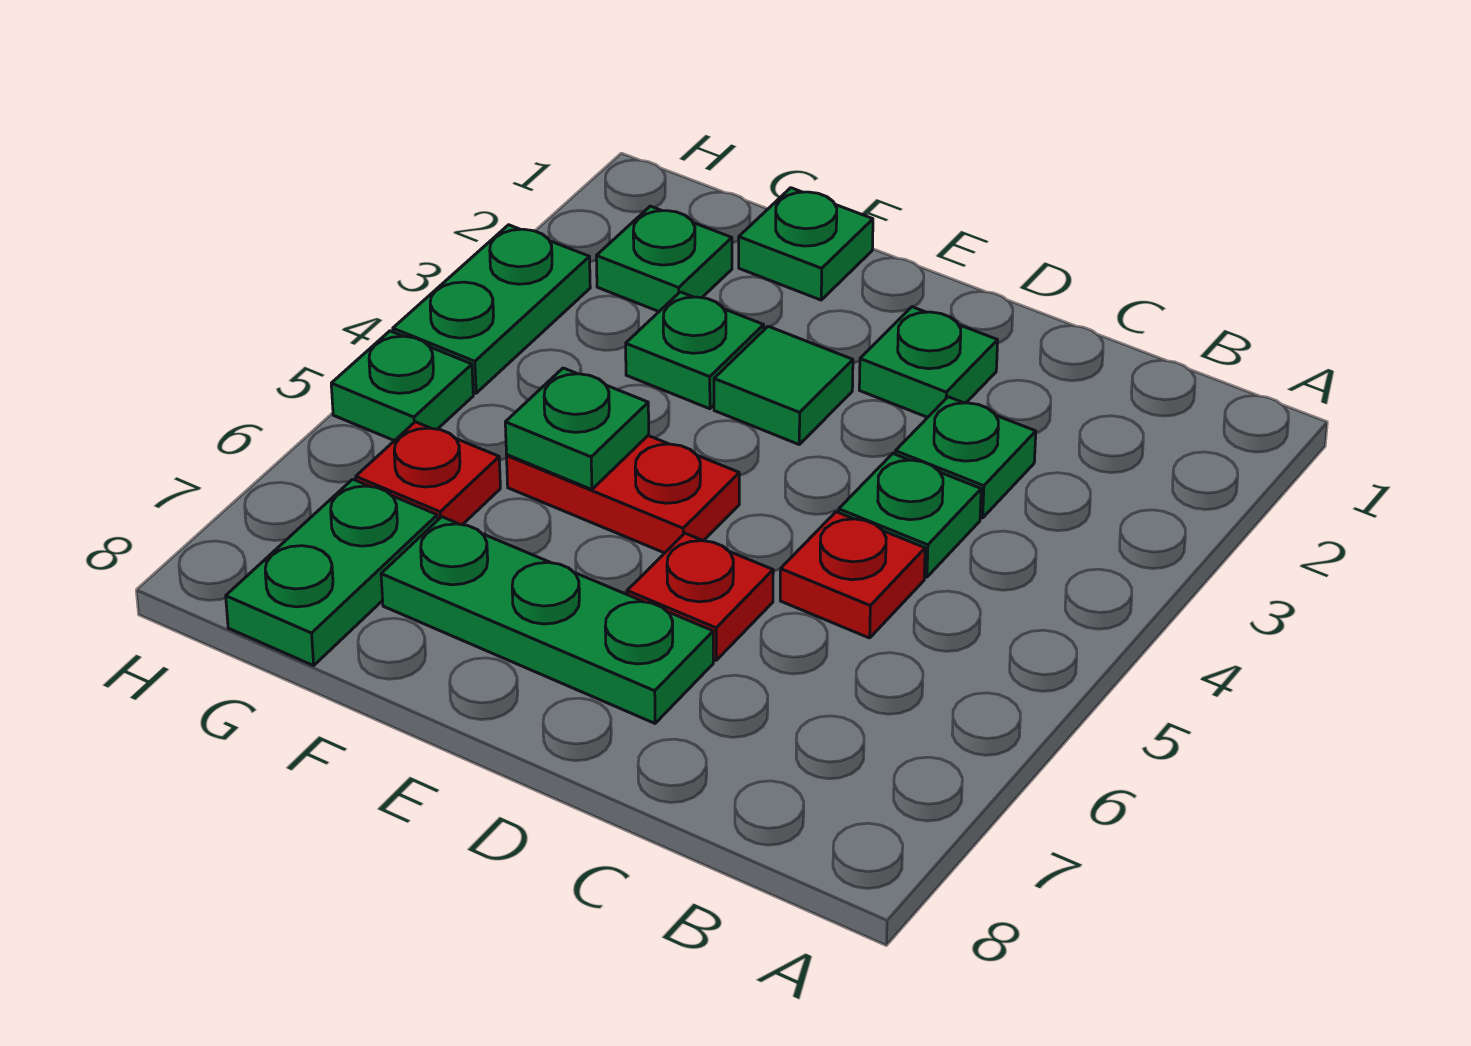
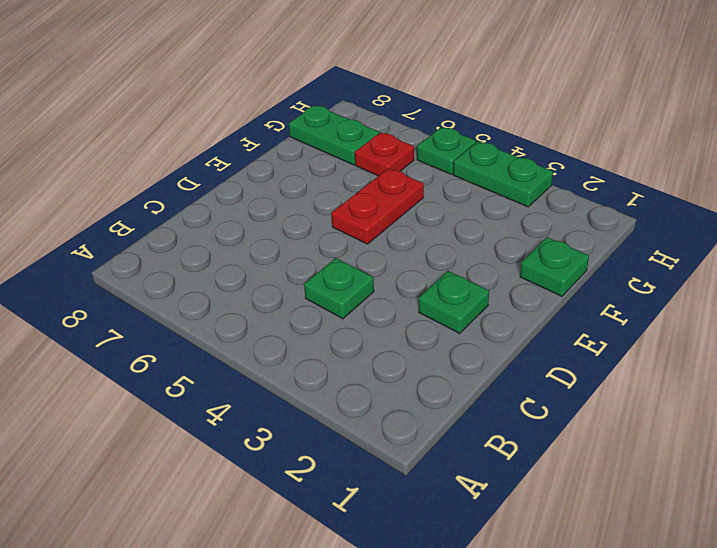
none -> green plate C3 level 1
none -> red plate C5 level 1
none -> red plate D6 level 1

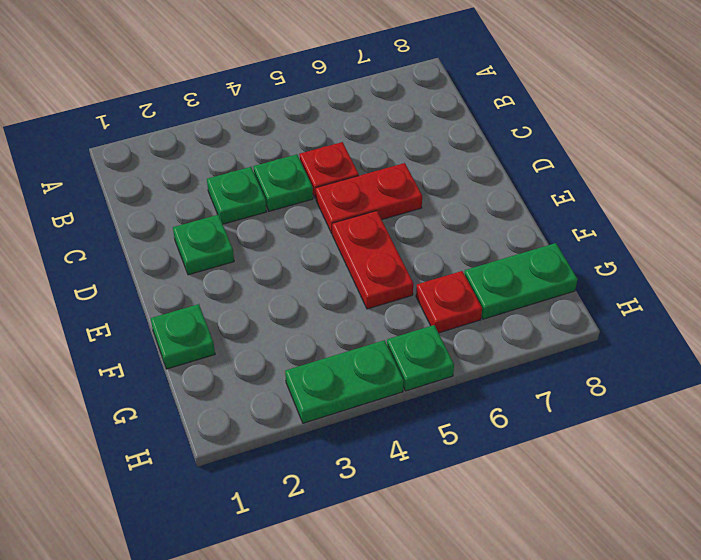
red plate D5:D6 level 1 -> red plate D6 level 1
none -> green plate D7:F7 level 1
none -> green tile E3 level 1
none -> green plate F3 level 1

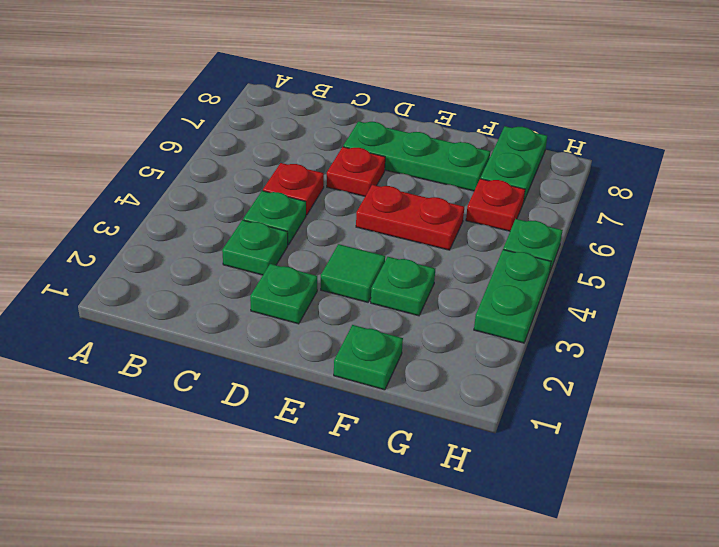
none -> green plate G2 level 1
none -> green plate F5 level 2

